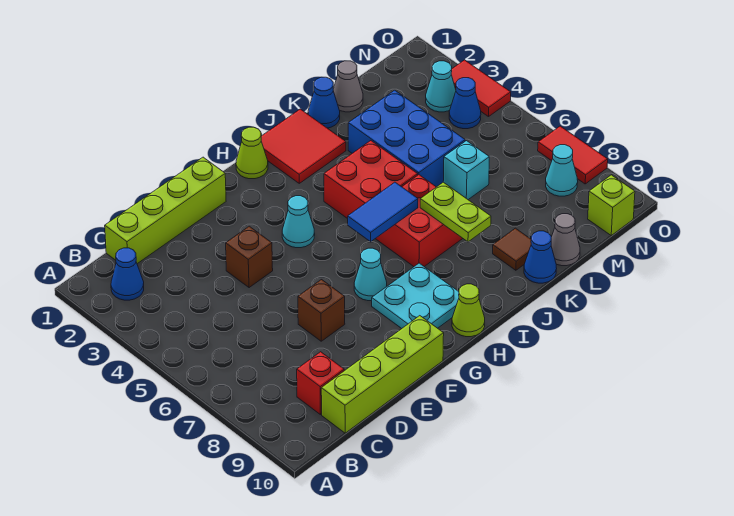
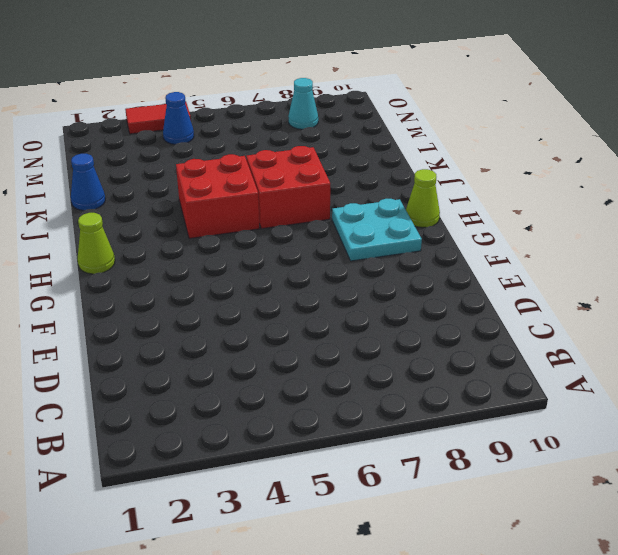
none -> blue cone B2 level 1
none -> lime brick C1:F1 level 1
none -> red brick C9 level 1

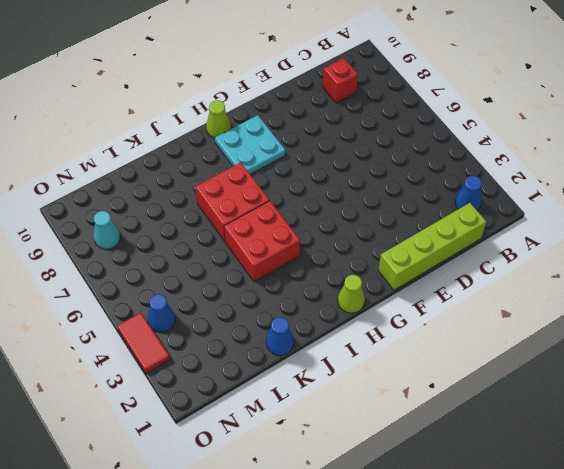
none -> lime brick C10:F10 level 1
none -> brown brick E4 level 1
none -> brown brick E7 level 1

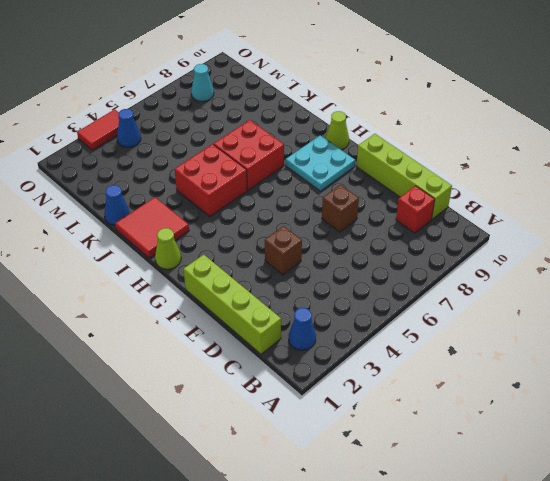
none -> cyan cone G4 level 1
none -> cyan cone G7 level 1
none -> blue brick K3:L5 level 1

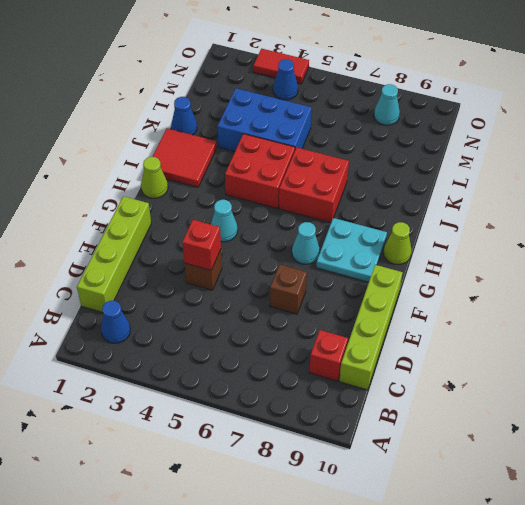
red brick E4 level 2 -> none
none -> brown tile K9 level 1
none -> blue cone K10 level 1
none -> grey cone L1 level 1

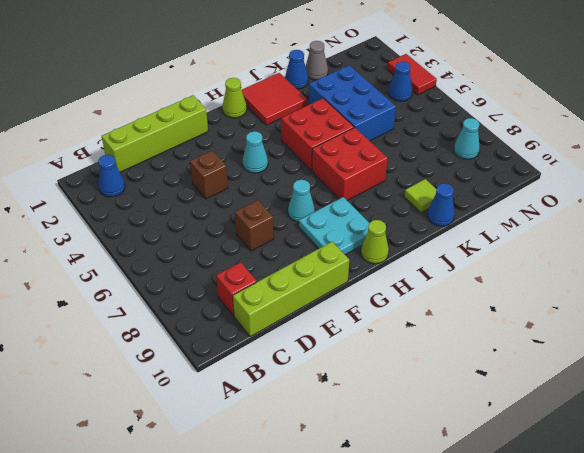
lime tile K9 level 1 -> brown tile K9 level 1
none -> cyan brick L6 level 1
none -> grey cone L10 level 1
none -> cyan cone N3 level 1

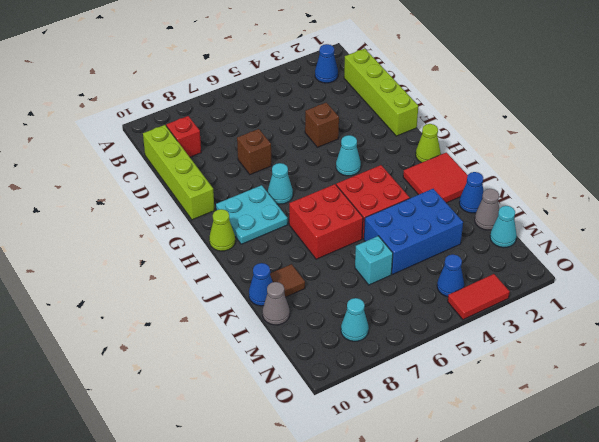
cyan cone M1 level 1 -> cyan cone N3 level 1
none -> lime brick N10 level 1
none -> red tile O7:O8 level 1
none -> blue tile H6:I6 level 2

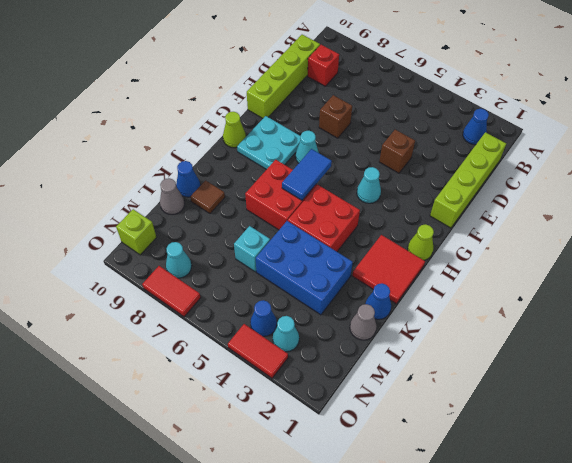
none -> lime plate J7:J8 level 2

